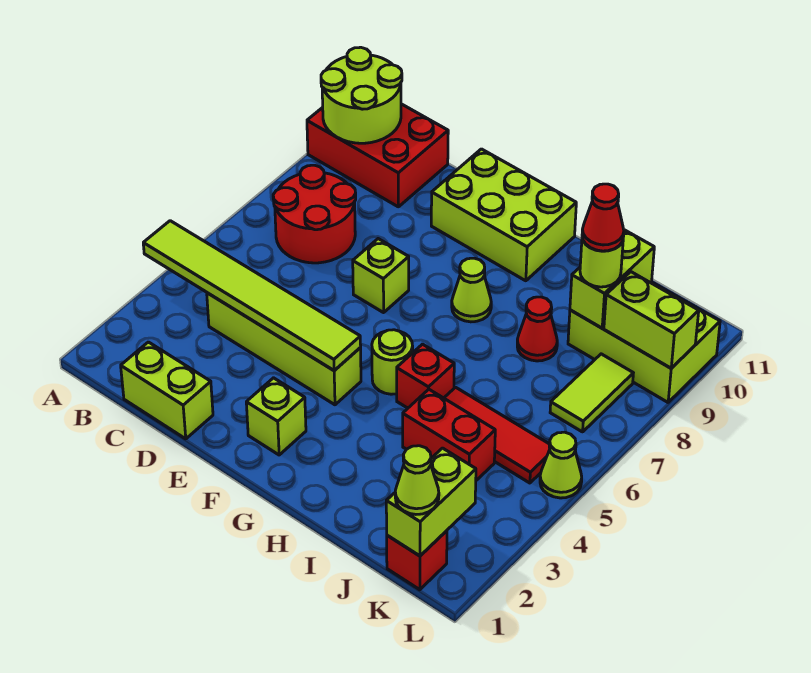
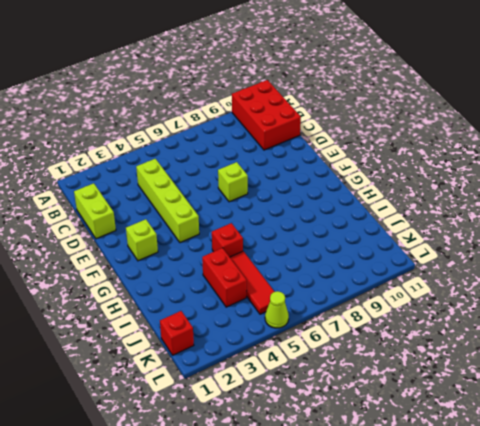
none -> red round brick B7:C8 level 1
none -> lime brick E10:G11 level 1
none -> lime round brick G5 level 1

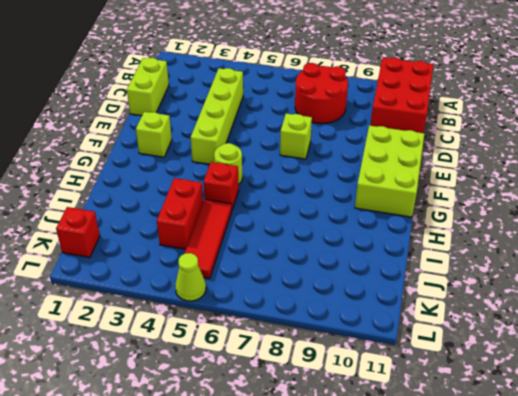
none -> lime cone G8 level 1
none -> red cone I8 level 1
none -> lime brick J9:L10 level 1

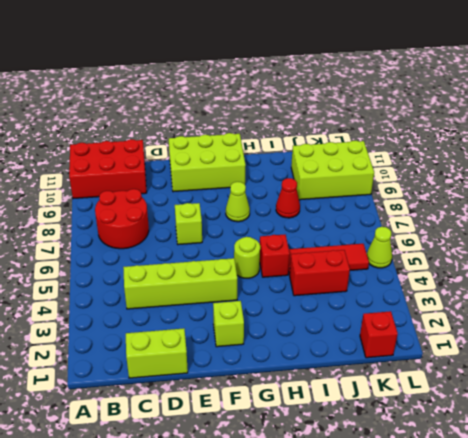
none -> lime tile K7:K8 level 1
none -> lime tile A4:F4 level 2
none -> lime round brick A10:B11 level 2

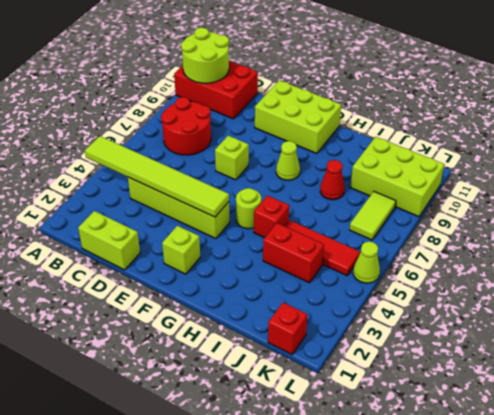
none -> lime brick J9:J10 level 2
none -> lime brick K1:K2 level 2
none -> lime brick K9:L9 level 2

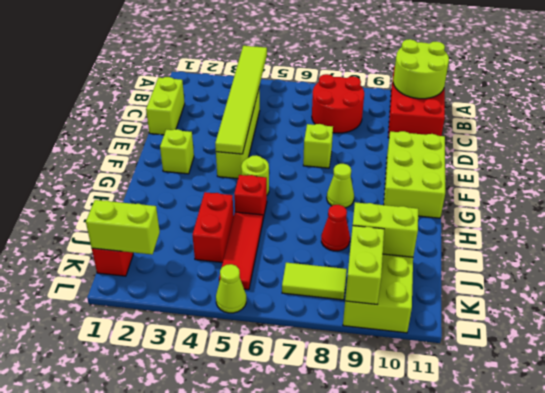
none -> lime round brick J9 level 3
none -> lime cone K1 level 3
none -> red cone J9 level 4

